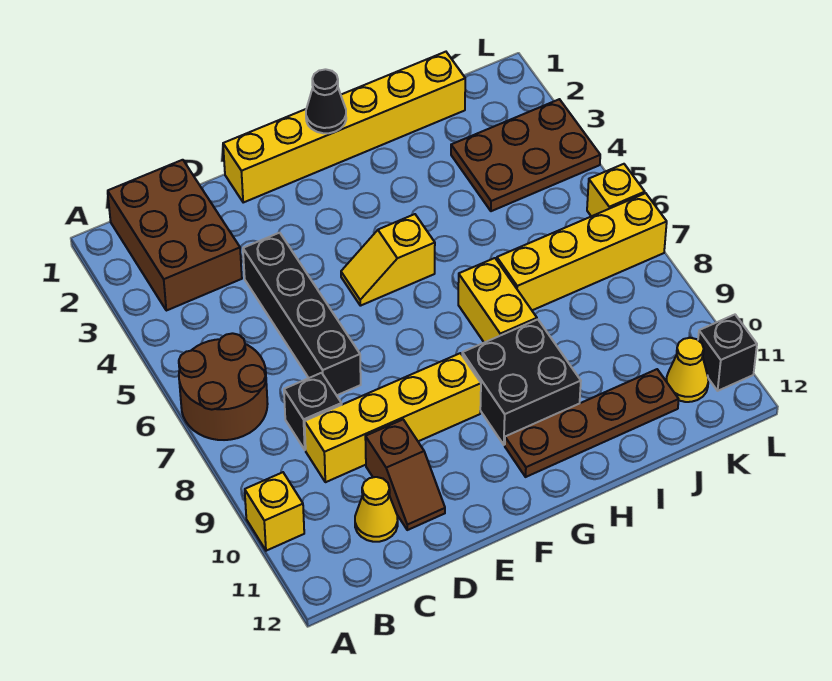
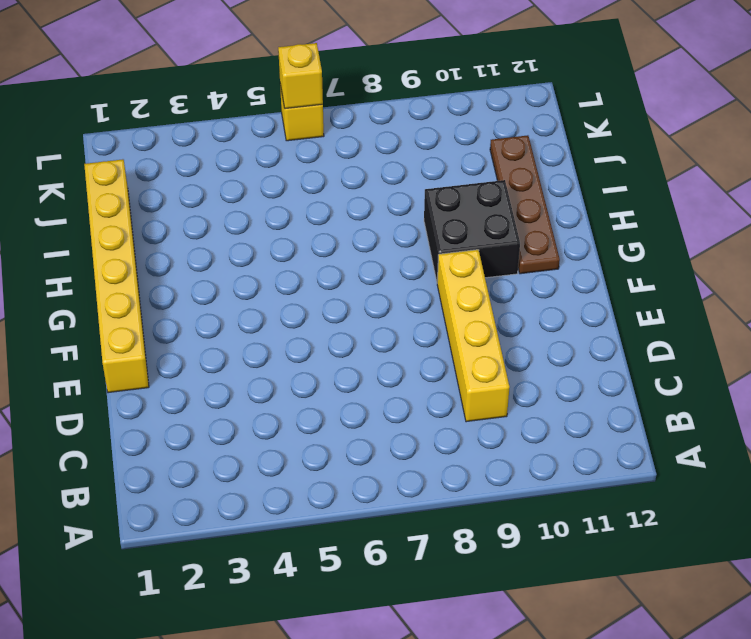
yellow brick L6 level 2 -> yellow brick A10 level 1
none -> brown round brick A6:B7 level 1
none -> brown brick B1:C3 level 1
none -> black brick C8 level 1

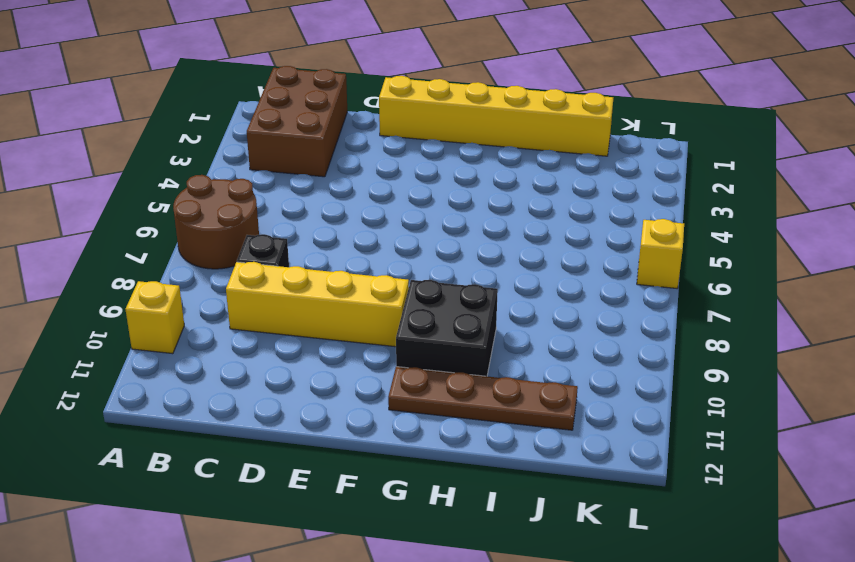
none -> yellow cone C11 level 1
none -> black brick D4:D7 level 1
none -> brown slope D10:D11 level 1 top 10

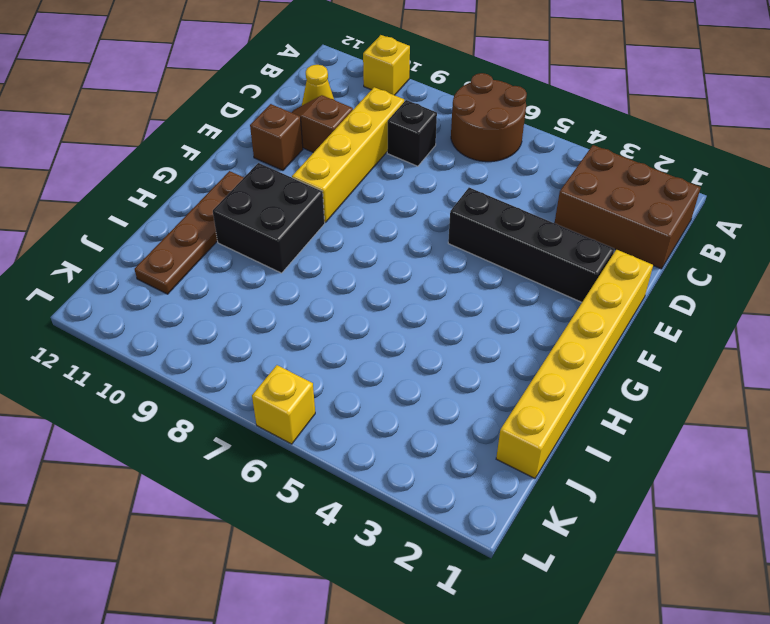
black brick E2:E5 level 1 -> black brick D4:D7 level 1
brown brick E11 level 1 -> none
none -> yellow slope F5:G5 level 1 top G
none -> yellow brick H7:H8 level 1
none -> yellow brick I7:L7 level 1

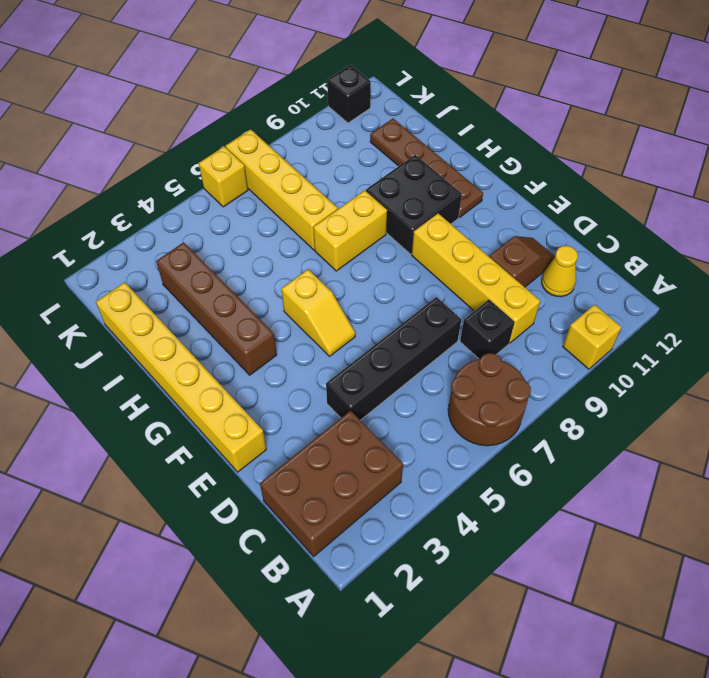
brown brick G3:J3 level 1 -> brown plate J3:L4 level 1
none -> yellow cone K11 level 1
none -> black cone G1 level 2

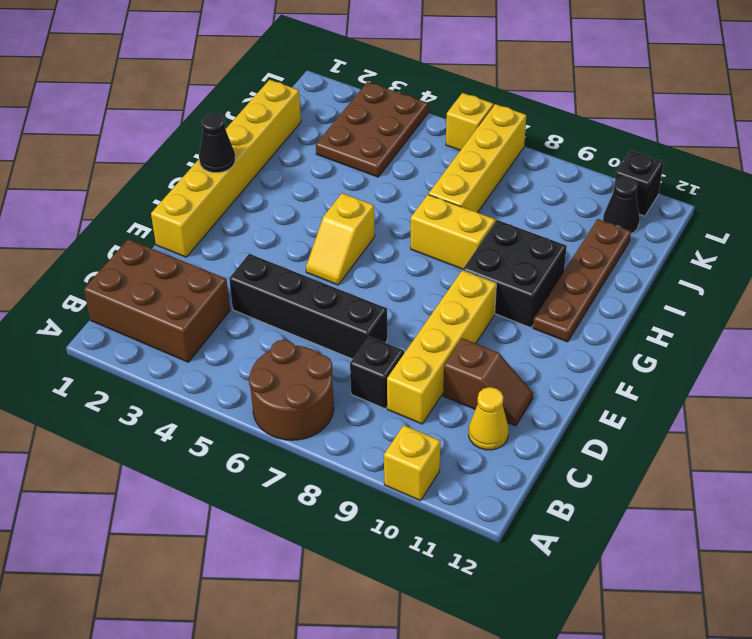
black cone K11 level 1 -> yellow cone K11 level 1

